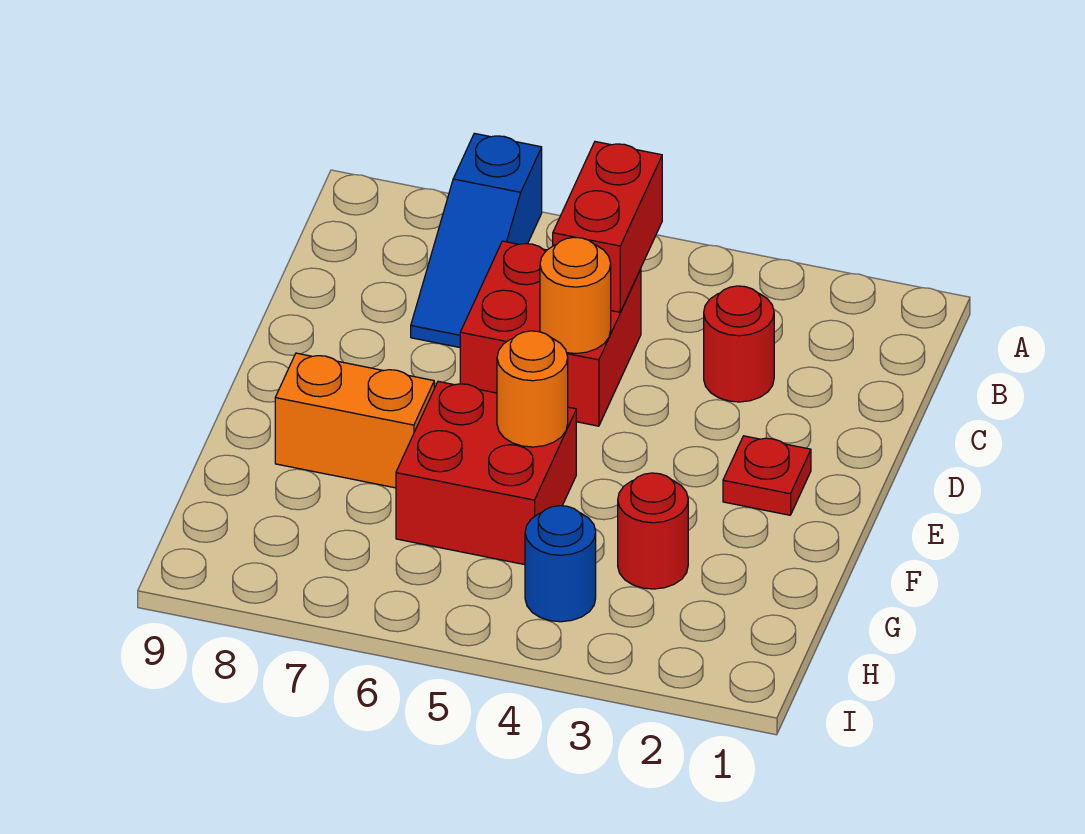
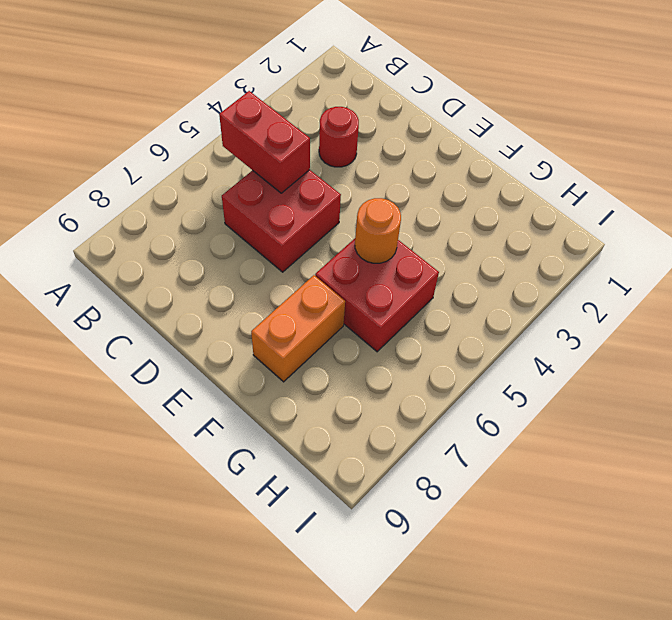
none -> blue slope A7:C7 level 1 top A
none -> red plate E2 level 1

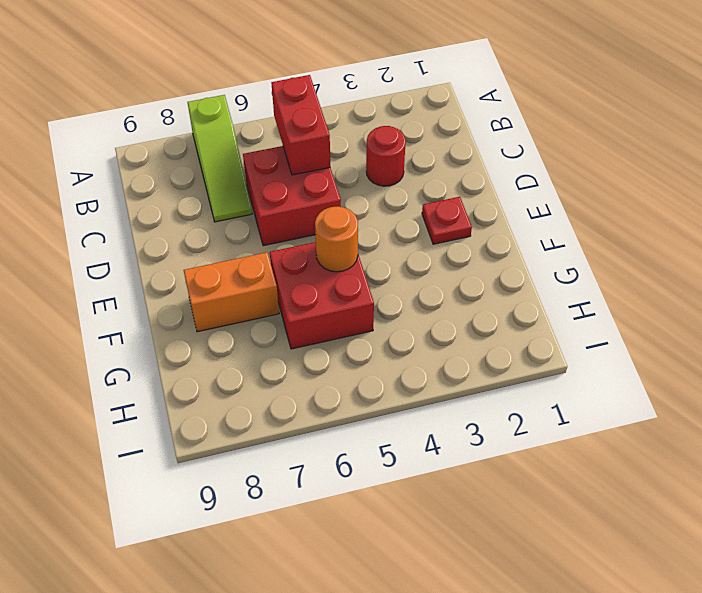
lime slope A7:C7 level 1 top A -> blue slope A7:C7 level 1 top A
none -> red round brick G3 level 1
none -> blue round brick H4 level 1

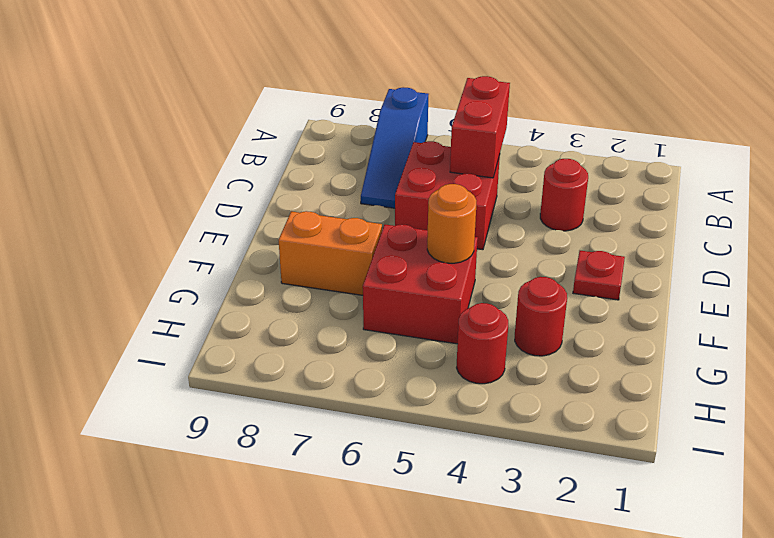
red round brick H4 level 1 -> blue round brick H4 level 1
none -> orange round brick D5 level 2

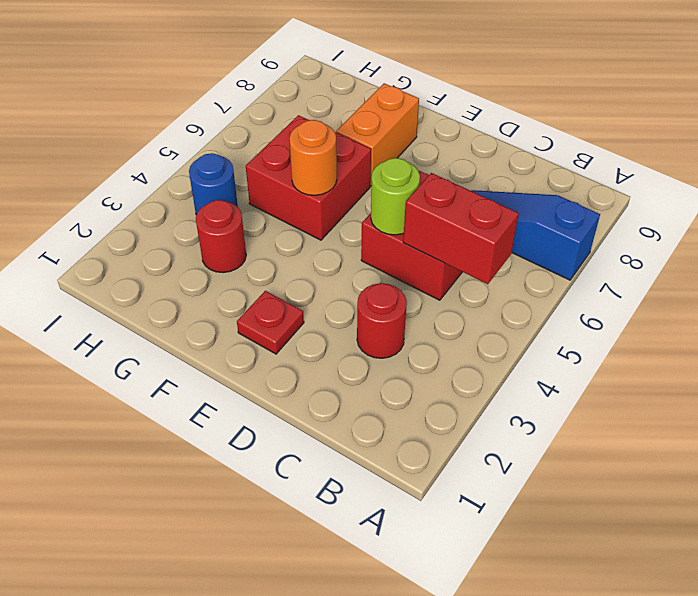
lime round brick D5 level 2 -> orange round brick D5 level 2

